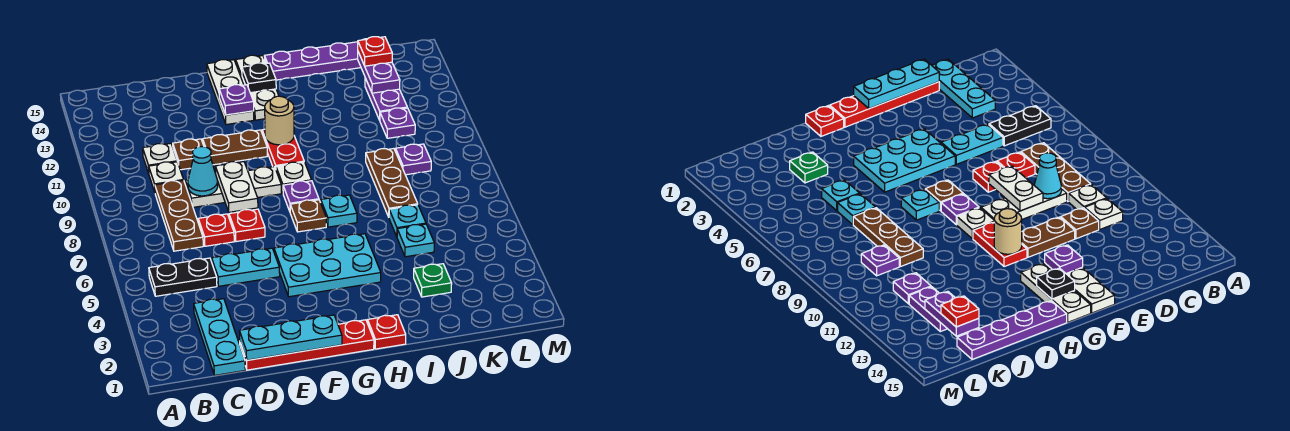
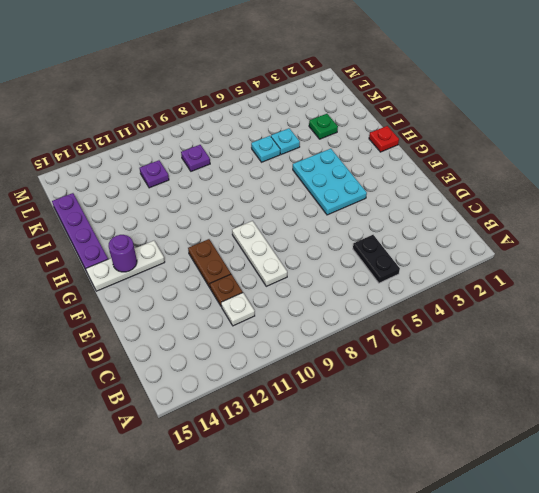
purple round brick G14 level 2 -> black plate G14 level 2
none -> cyan plate C1:C3 level 1
none -> brown plate C7:C9 level 1
none -> white plate C10 level 1
none -> red plate D1:G1 level 1

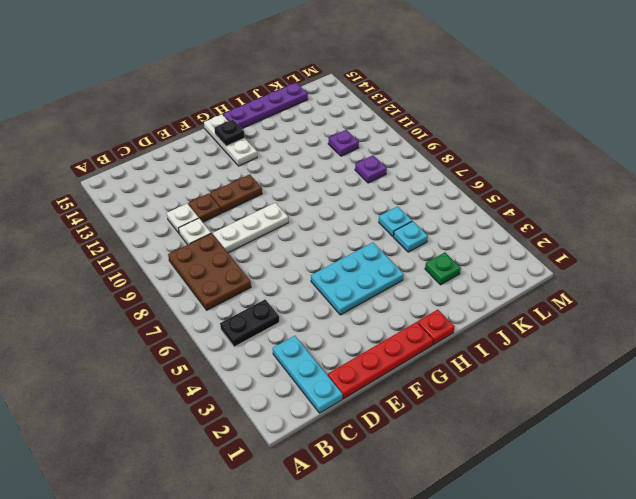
brown plate B7:C9 level 1 -> brown plate C7:C9 level 1
none -> cyan plate D5:E5 level 1
none -> red plate D7 level 1
none -> red plate E7 level 1
none -> white plate F13:F15 level 1

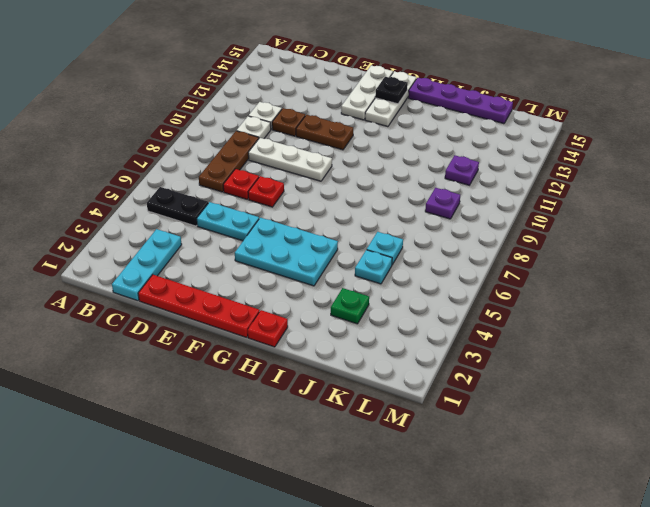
none -> brown plate G7 level 1
none -> purple plate G8 level 1
none -> white plate G9 level 1
none -> red plate G10:G11 level 1

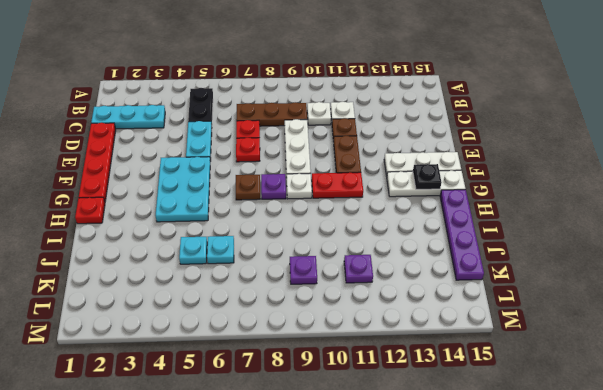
none -> cyan plate H7 level 1
none -> green plate J3 level 1
none -> brown plate J7:J9 level 1
none -> purple plate K12:K13 level 1

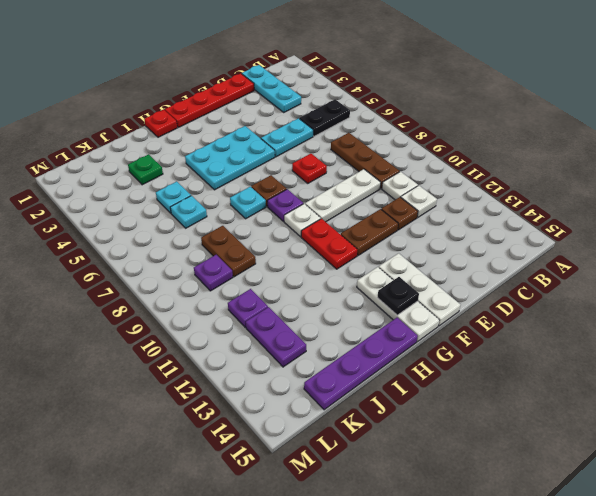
brown plate J8:J9 level 1 -> brown plate J7:J9 level 1
none -> red plate D7 level 1
none -> cyan plate D1:F1 level 2
none -> cyan cone D9 level 2
none -> white plate E8:E9 level 2

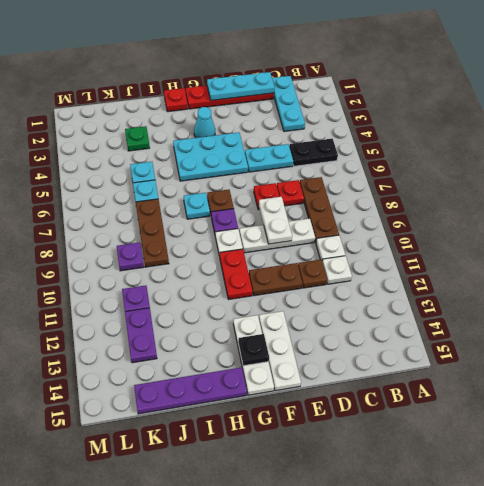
cyan cone G3 level 1 -> cyan cone D9 level 2
none -> purple plate F13 level 2
none -> tan round brick G11 level 2
none -> purple plate K13:K14 level 2
none -> red plate K14 level 3

